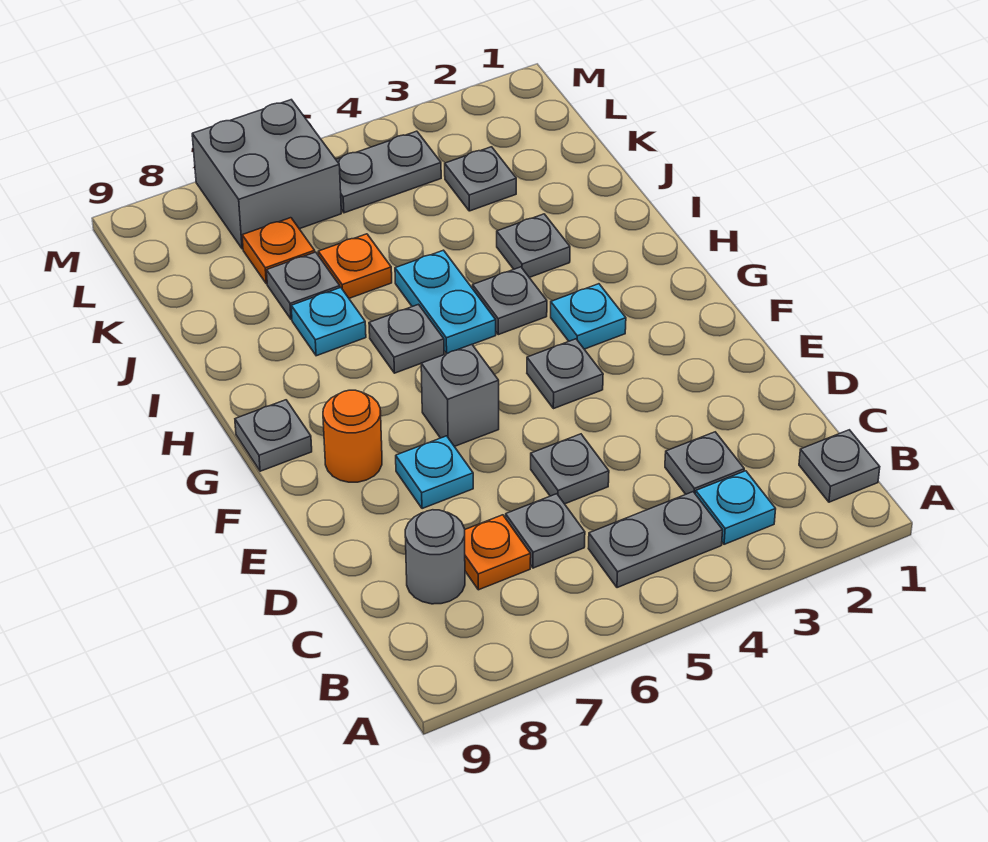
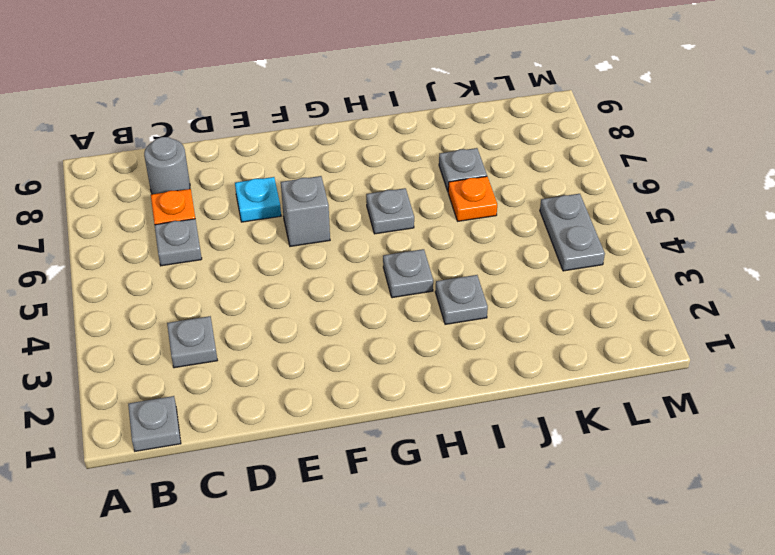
none -> cyan plate B3 level 1
none -> grey plate B4:B5 level 1
none -> grey plate D5 level 1

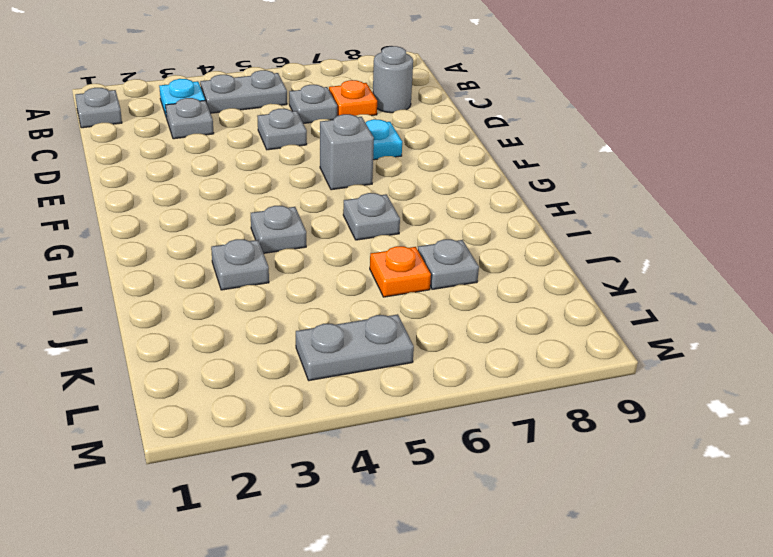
none -> grey plate F4 level 1
none -> orange round brick F8 level 1
none -> cyan plate G3 level 1

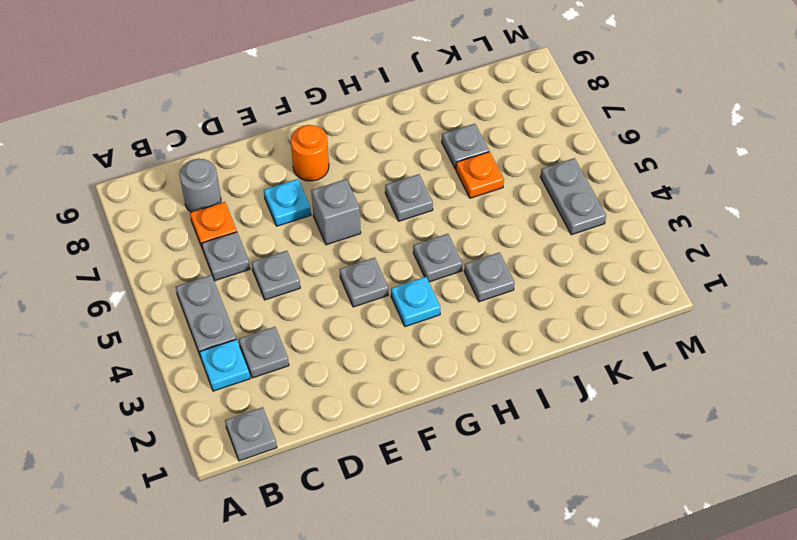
none -> grey plate G9 level 1
none -> cyan plate H5:I5 level 1
none -> cyan plate I7 level 1

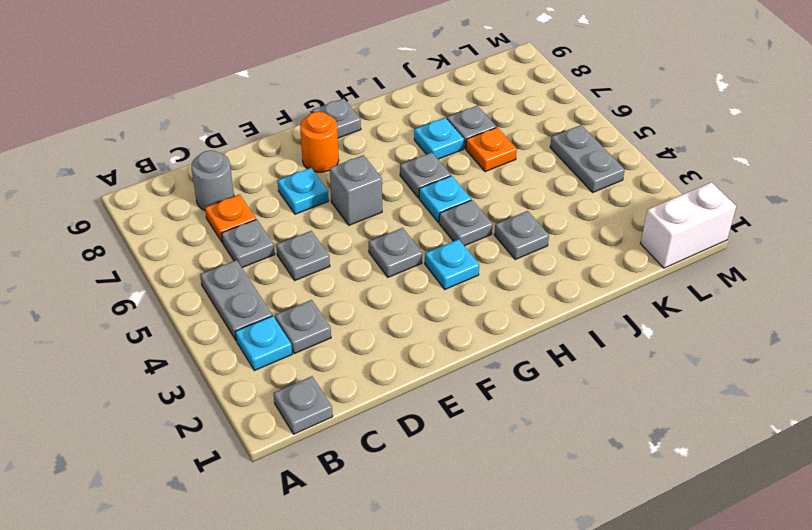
cyan plate H5 level 1 -> cyan plate H5:I5 level 1
white brick L1:M1 level 1 -> none
none -> grey plate K3 level 1
none -> orange plate K7 level 1
none -> grey brick L6:M7 level 1

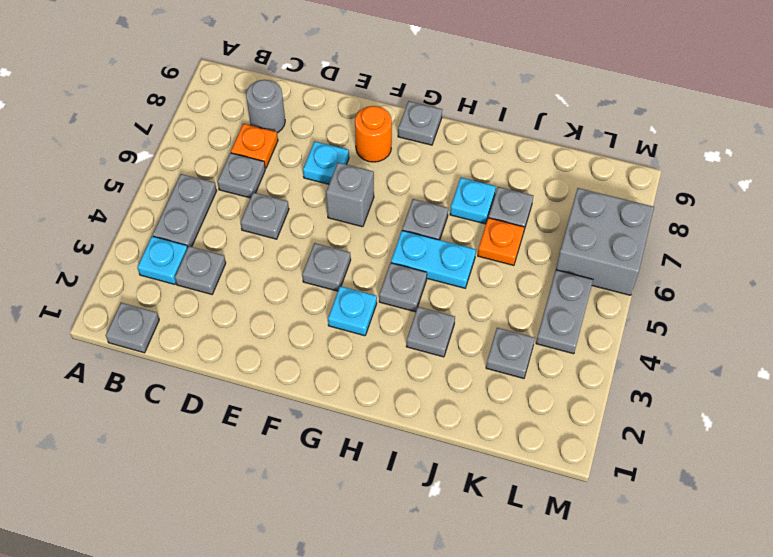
none -> orange plate K7 level 1

